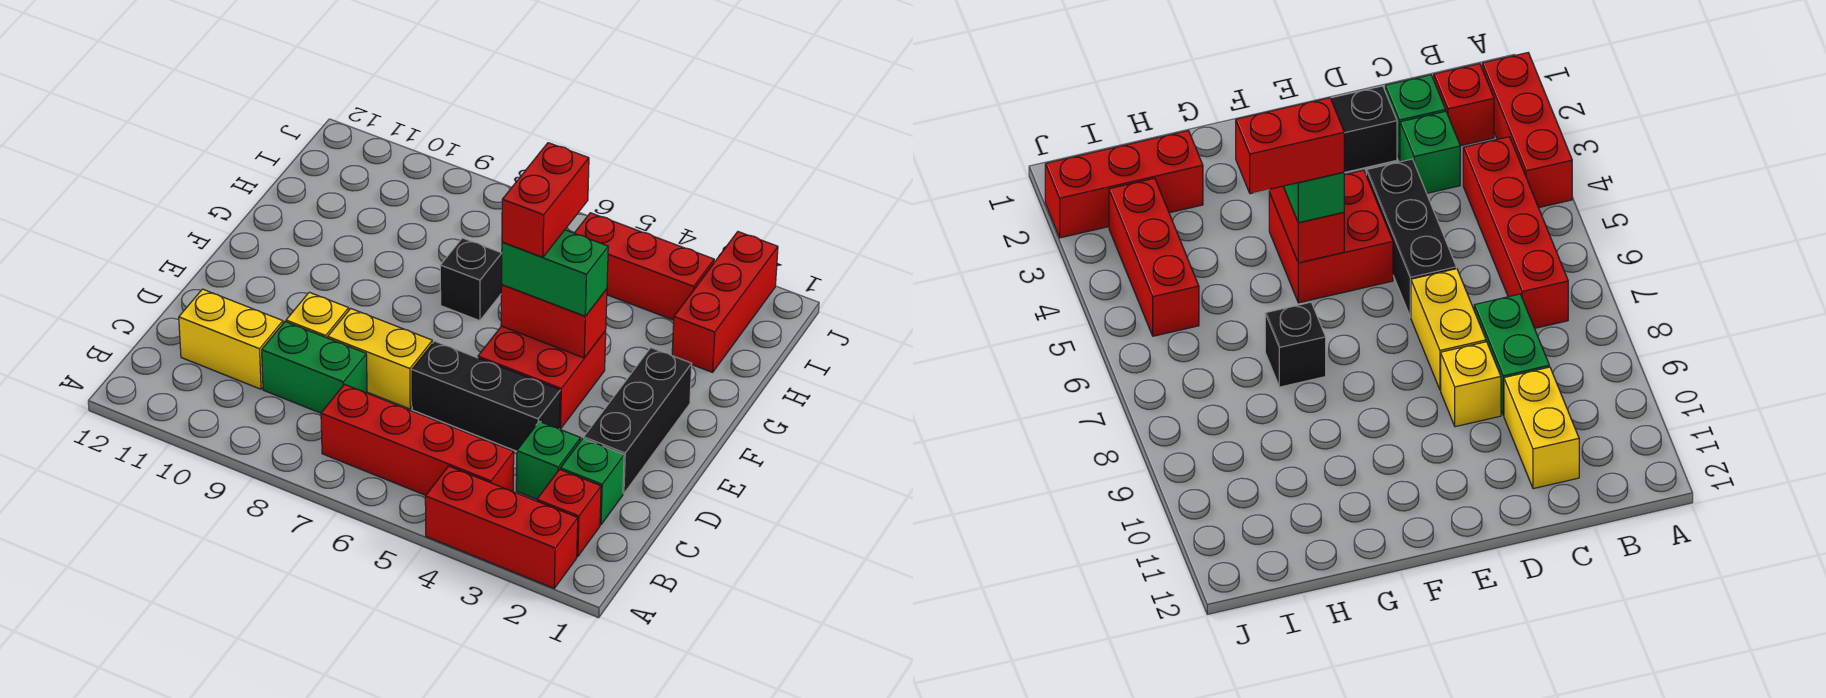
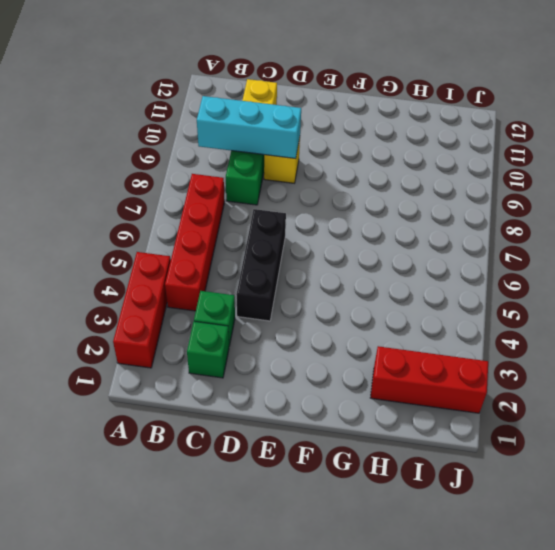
cyan brick B9:D9 level 2 -> none
none -> red brick B2 level 1
none -> black brick D2:F2 level 1
none -> yellow brick D7:D8 level 1

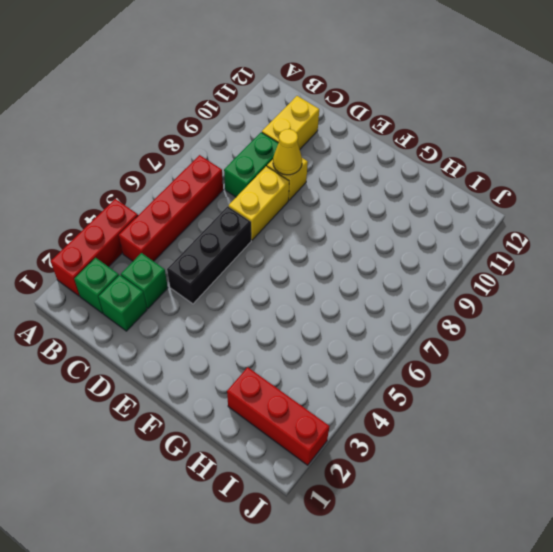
green brick B2 level 1 -> red brick B2 level 1
yellow cone D9 level 2 -> none
none -> black brick D2:F2 level 1
none -> red brick E4:F5 level 1
none -> black brick G7 level 1

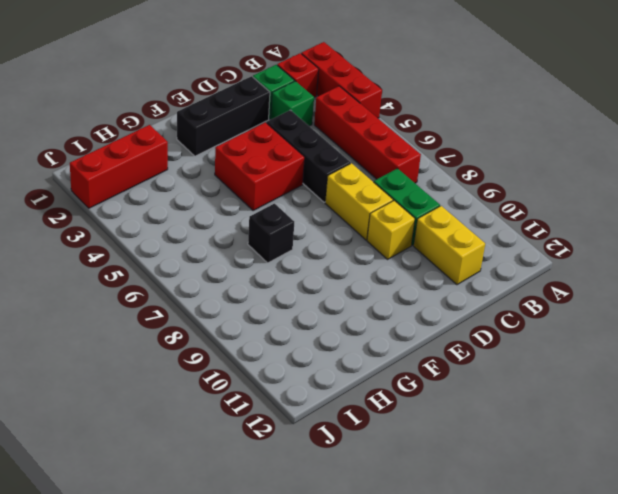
none -> red brick I3:I5 level 1
none -> red brick F4:F5 level 2
none -> green brick F4:F5 level 3

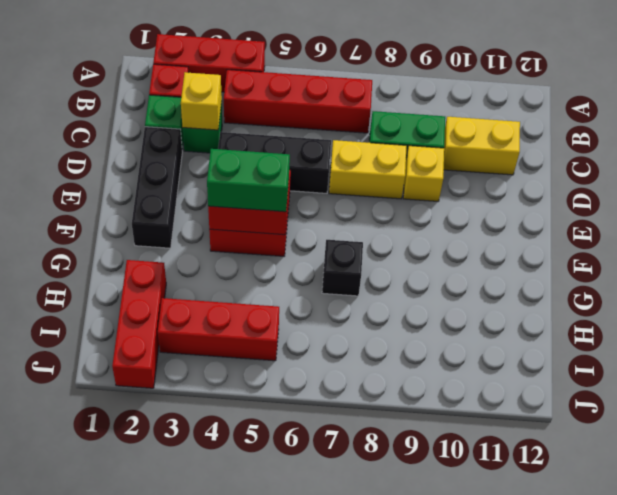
yellow brick C3 level 2 -> none
none -> red brick F5:G5 level 4

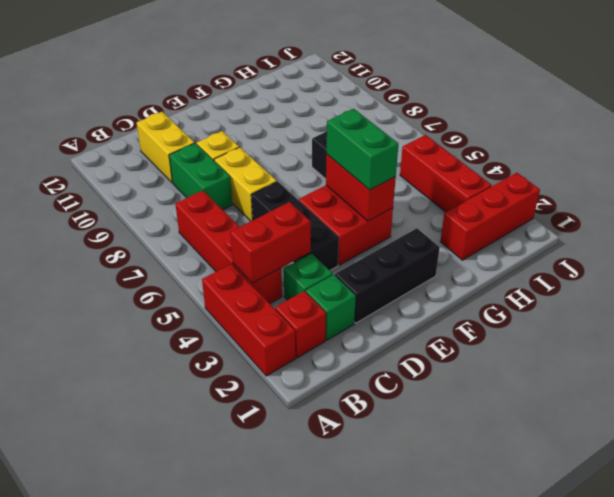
red brick B4:C4 level 2 -> red brick F5:G5 level 4

